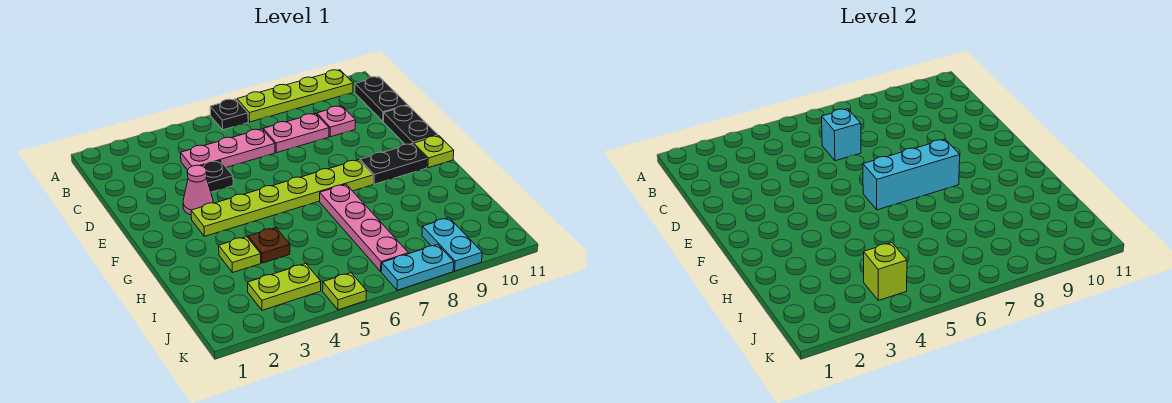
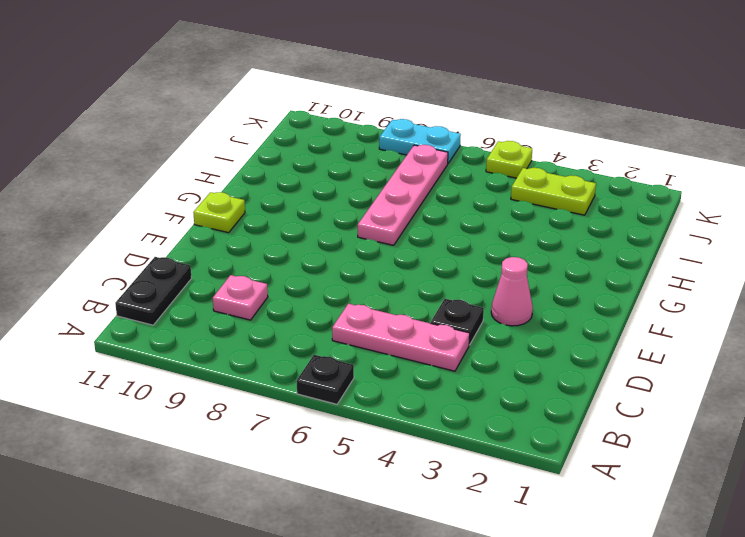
none -> lime plate A7:A10 level 1
none -> pink plate C7:C8 level 1
none -> black plate D11:E11 level 1

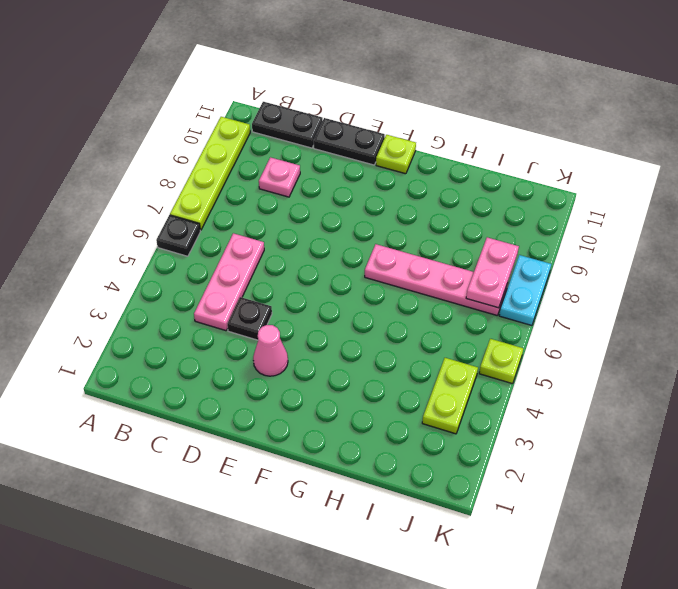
pink plate J7:J8 level 2 -> pink plate C7:C8 level 1
none -> lime plate F3:F8 level 1
none -> black plate F9:F10 level 1
none -> lime plate H3 level 1

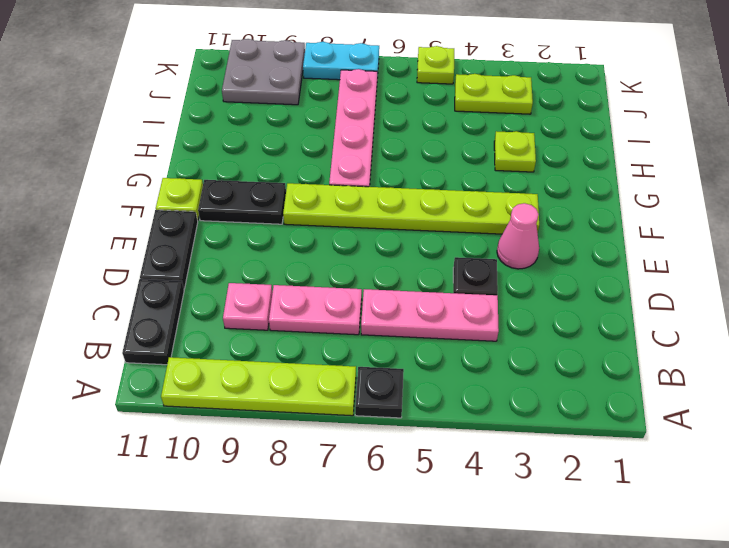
grey plate J9:K10 level 1 -> cyan plate J9:K9 level 1
none -> brown plate H4 level 1
none -> cyan brick C6 level 2
none -> cyan brick F6:F8 level 2

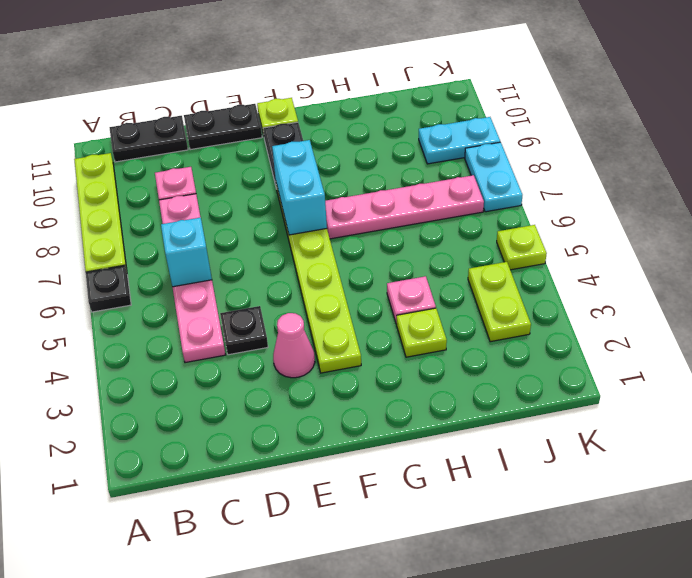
cyan brick F7:F8 level 2 -> cyan brick F6:F8 level 2
pink plate H4 level 1 -> brown plate H4 level 1
none -> lime brick J4 level 2

